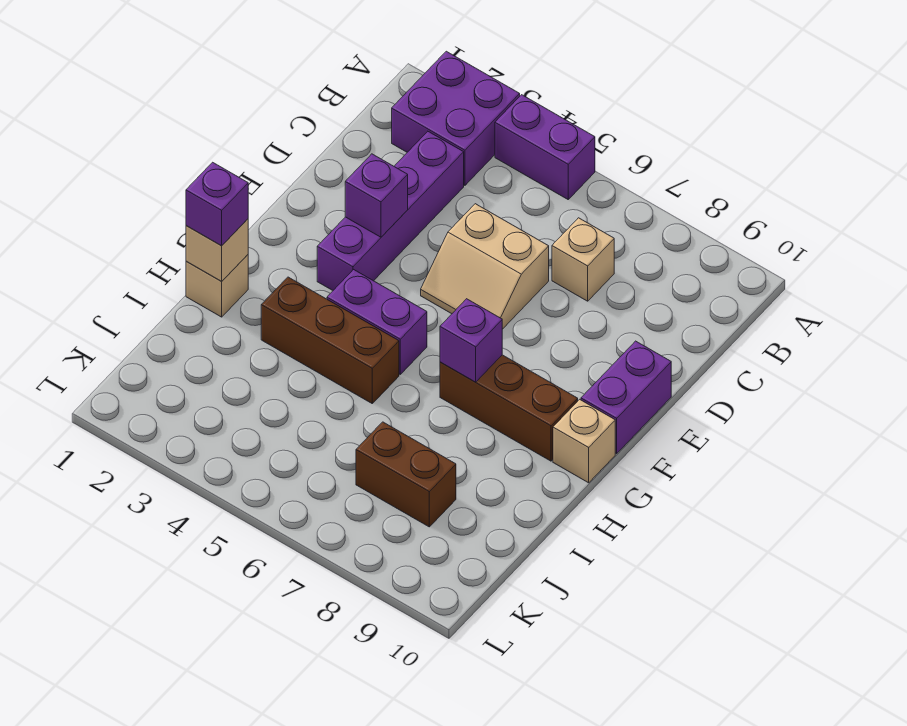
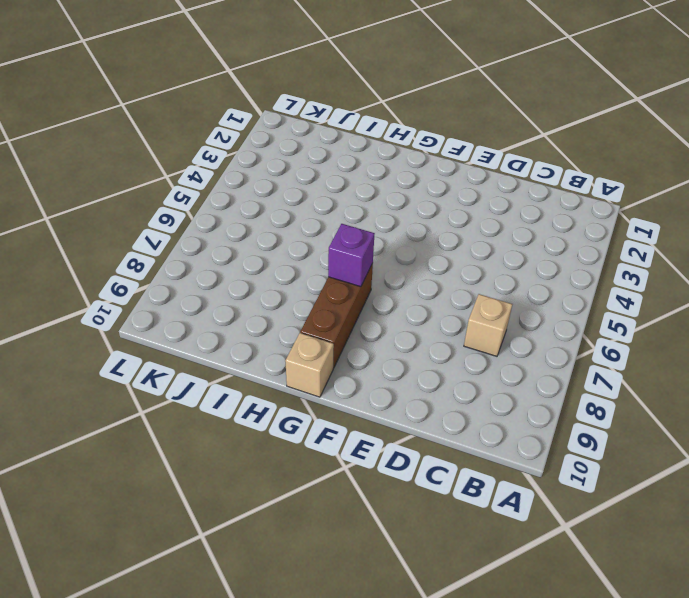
none -> purple brick A2:B3 level 1
none -> purple brick A4:A5 level 1
none -> purple brick C3:F3 level 1

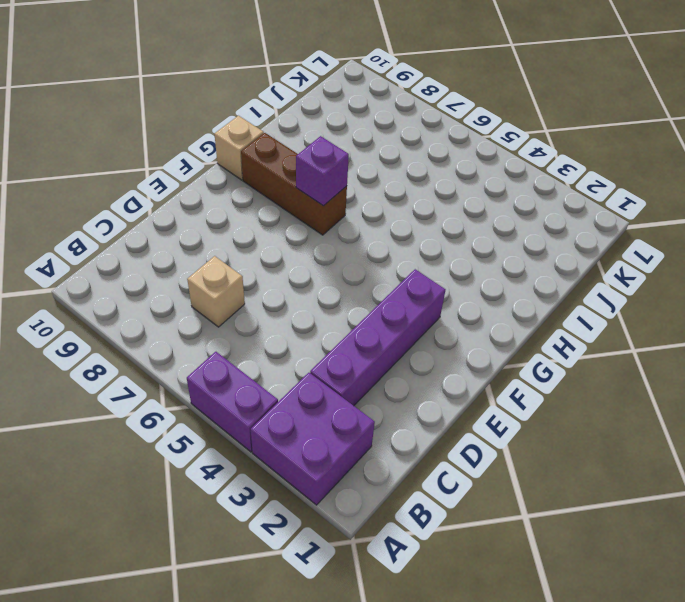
none -> tan slope D5:E6 level 1 top D
none -> purple brick E10:F10 level 1
none -> purple brick G4:G5 level 1

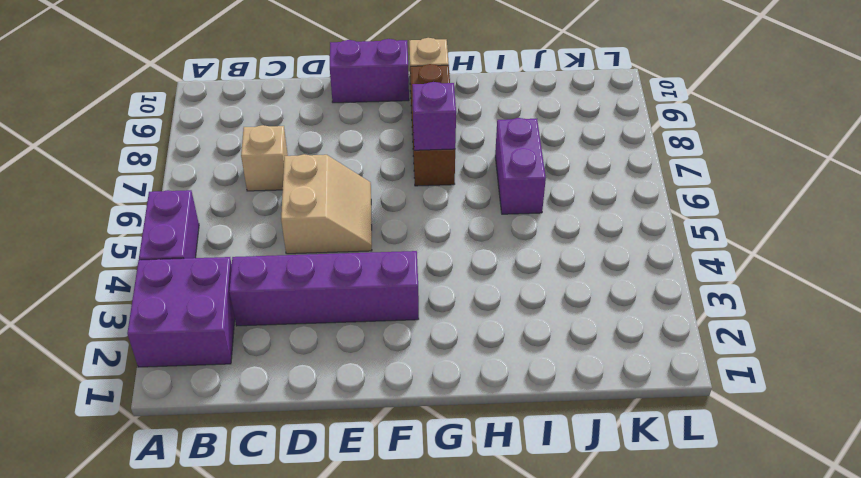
purple brick I6:I7 level 1 -> purple brick G4:G5 level 1
none -> tan brick H1 level 1
none -> brown brick H3:H5 level 1
none -> brown brick J7:J8 level 1

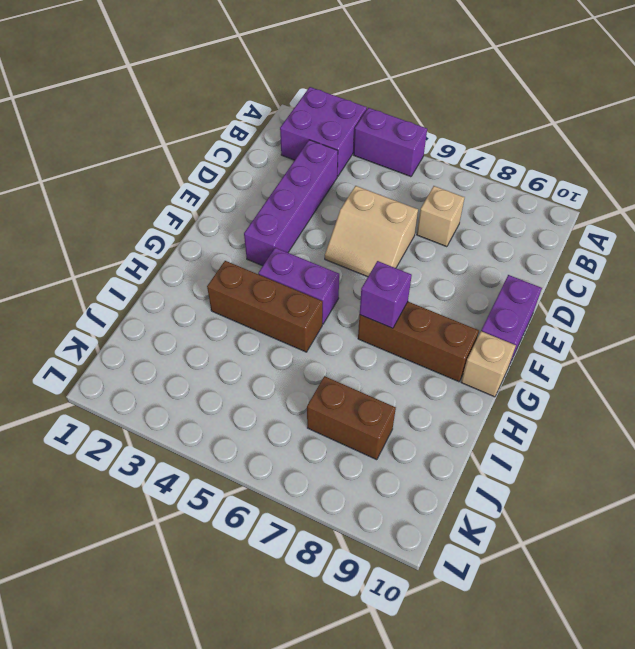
none -> tan brick H1 level 1
none -> purple brick E3 level 2
none -> tan brick H1 level 2

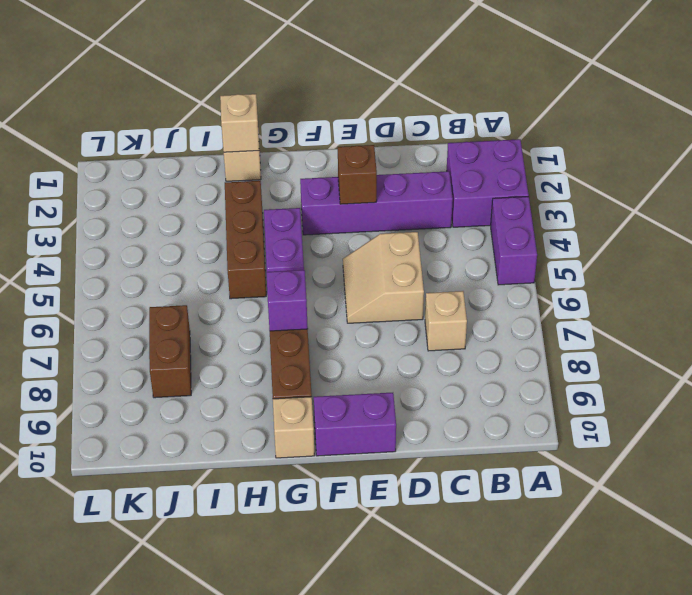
brown brick E3 level 2 -> purple brick E3 level 2
none -> purple brick H1 level 3

